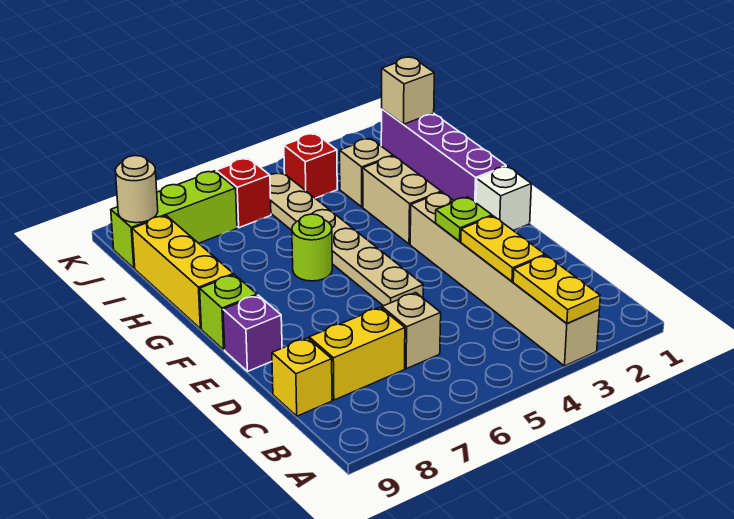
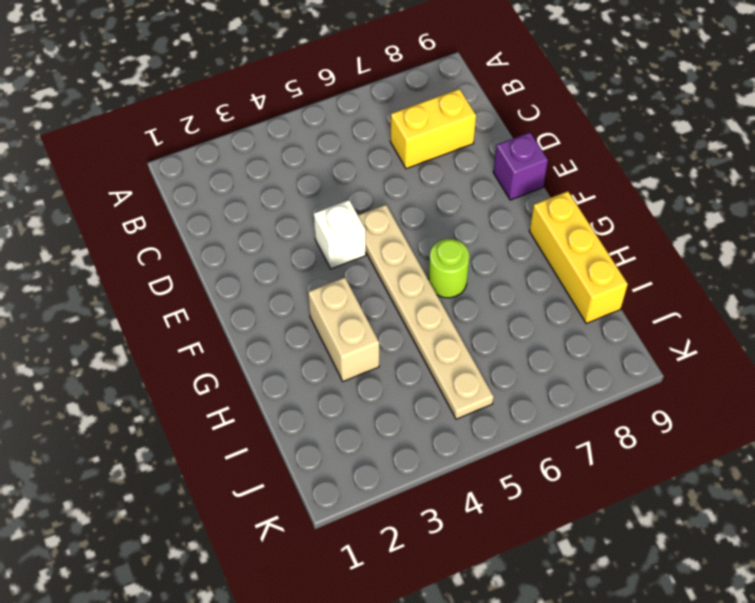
white brick E4 level 1 -> white brick F1 level 1
none -> tan brick A3:F3 level 1
none -> tan brick C6 level 1
none -> yellow brick C9 level 1

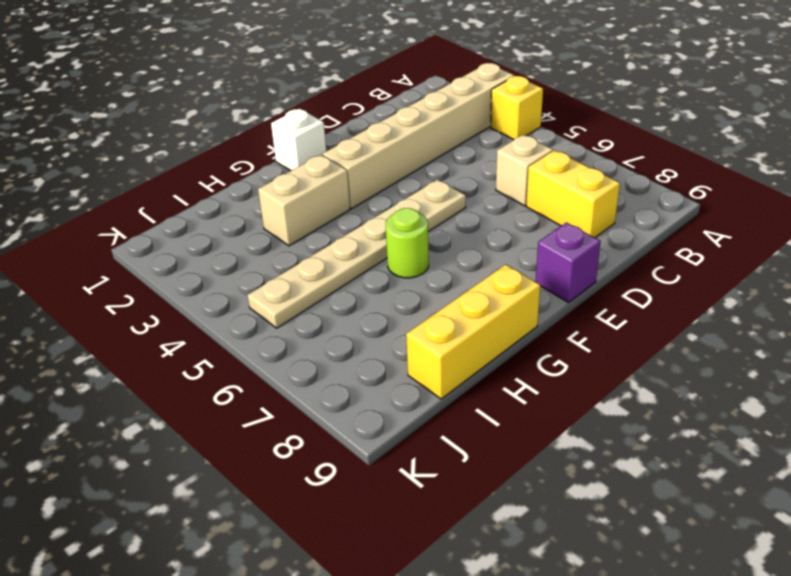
yellow brick A4 level 1 -> yellow brick C9 level 1
none -> lime brick F9 level 1
none -> purple brick G1:J1 level 1
none -> tan brick I3 level 1

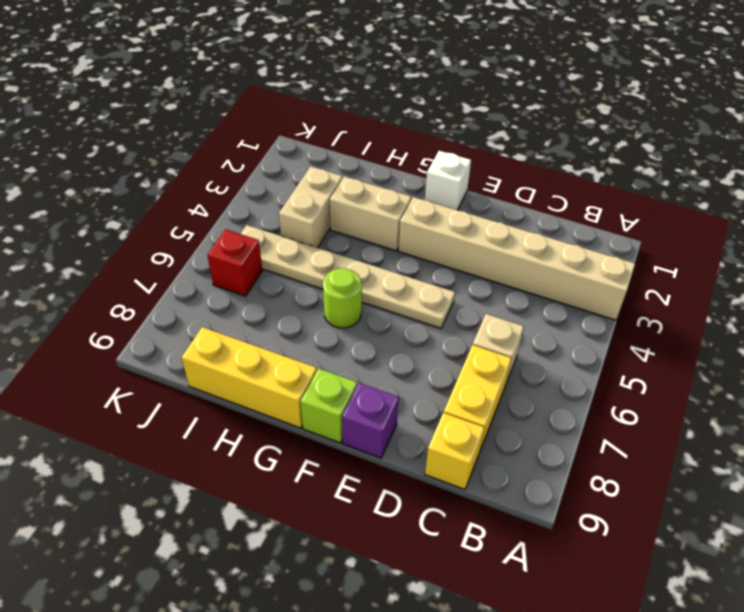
tan brick I3:I4 level 1 -> tan brick I3 level 1
none -> purple brick G1:J1 level 1
none -> red brick J4 level 1
none -> lime brick J7:J9 level 1

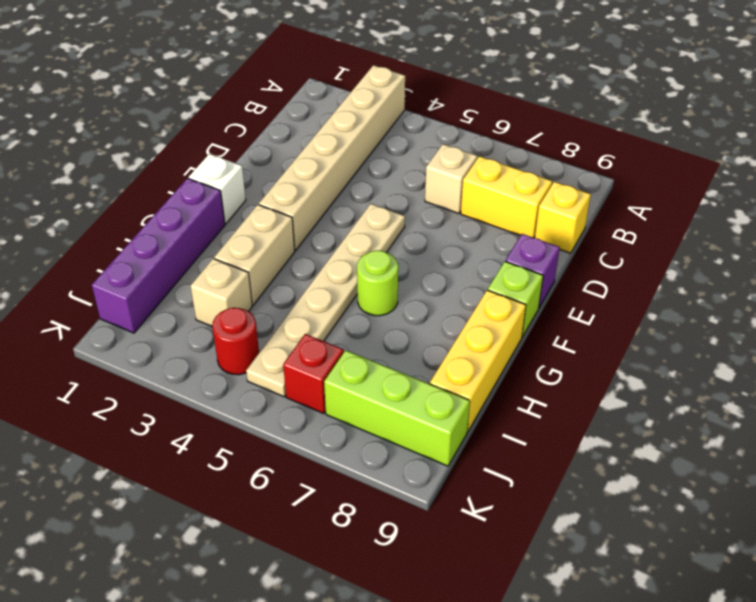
red round brick J4 level 1 -> red brick J4 level 1
none -> yellow plate A3:B3 level 2
none -> yellow plate C3:D3 level 2
none -> lime plate E3 level 2

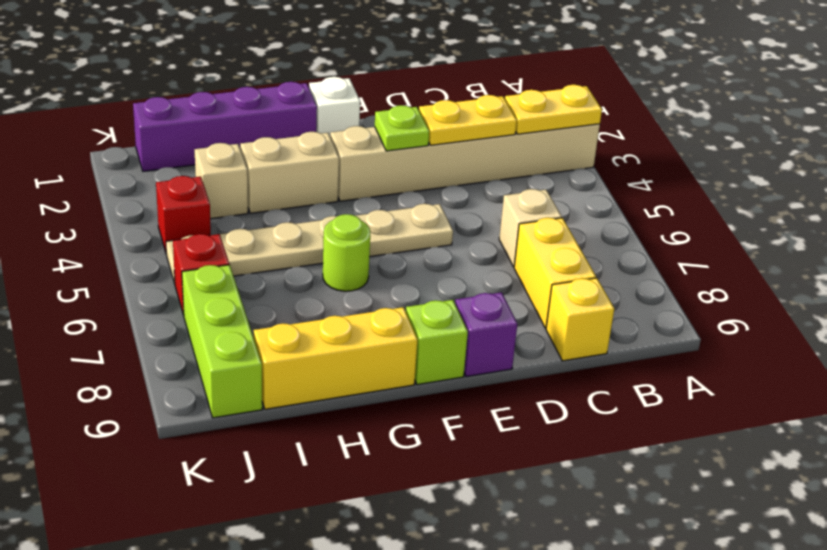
none -> tan brick J1 level 2
none -> tan round brick J9 level 2

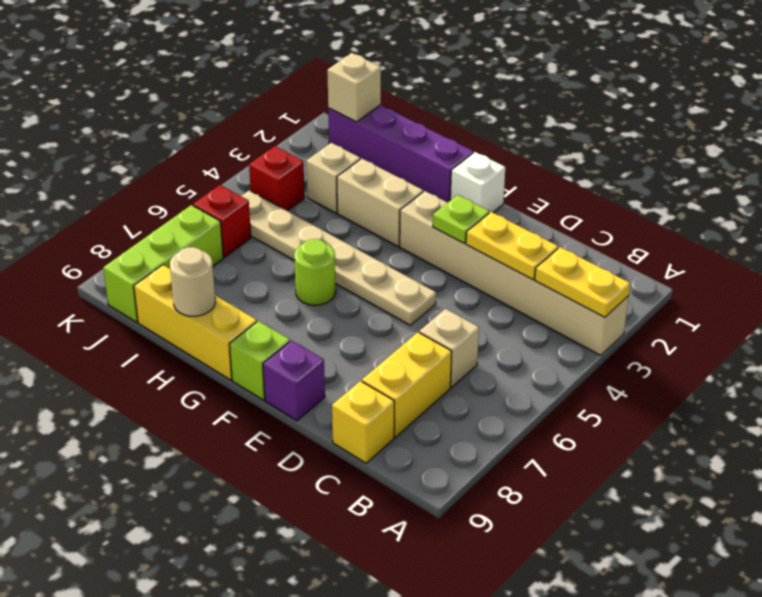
tan round brick H9 level 2 -> tan round brick J9 level 2

